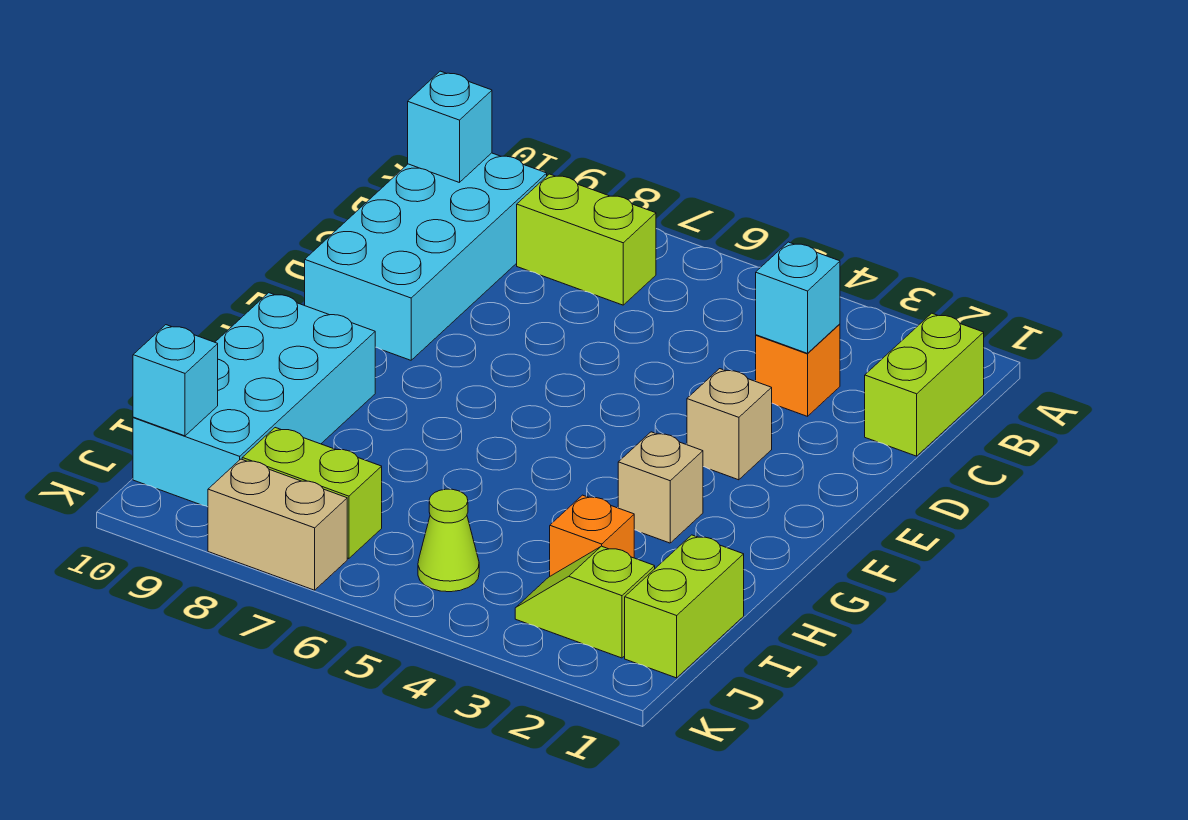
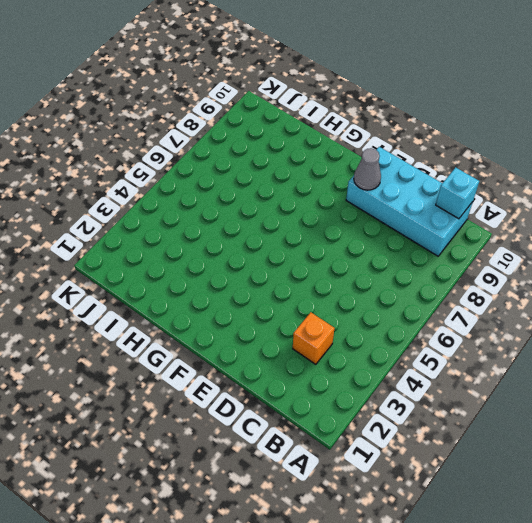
grey cone E9 level 2 -> none
none -> lime brick B1:C1 level 1
none -> lime brick B7:B8 level 1
none -> tan brick E3 level 1

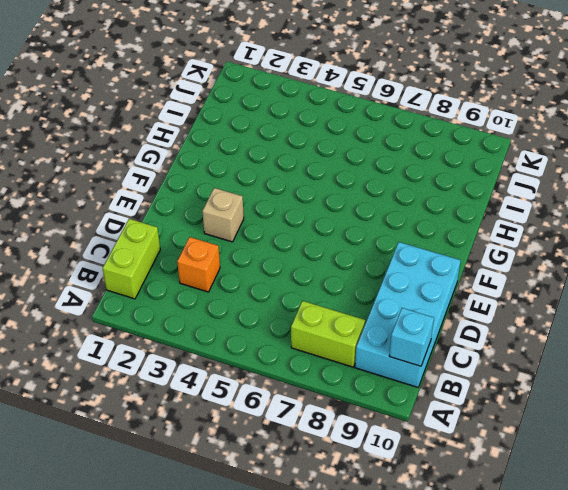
none -> tan brick G3 level 1
none -> cyan brick G9:J10 level 1
none -> lime brick I1:J1 level 1

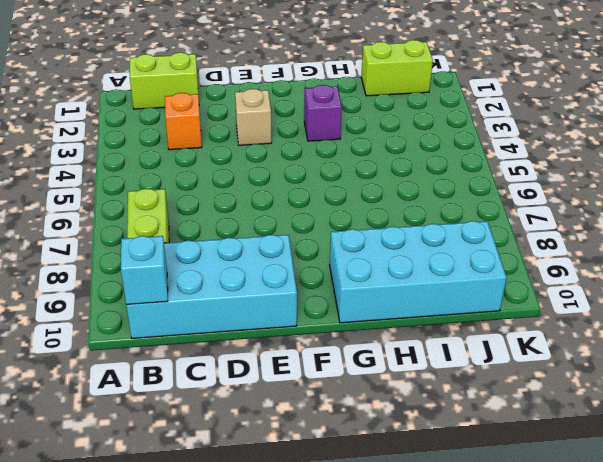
purple brick G3 level 1 -> tan brick G3 level 1
none -> orange brick I3 level 1
none -> lime slope J2:J3 level 1 top 2
none -> lime cone J5 level 1

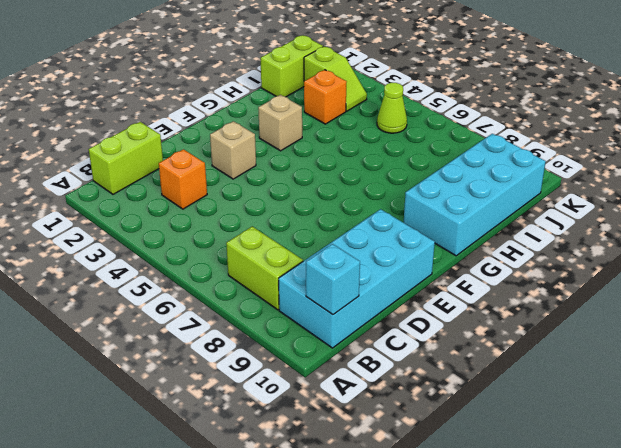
none -> lime brick J7:J8 level 1
none -> tan brick K7:K8 level 1
none -> cyan brick C3 level 2

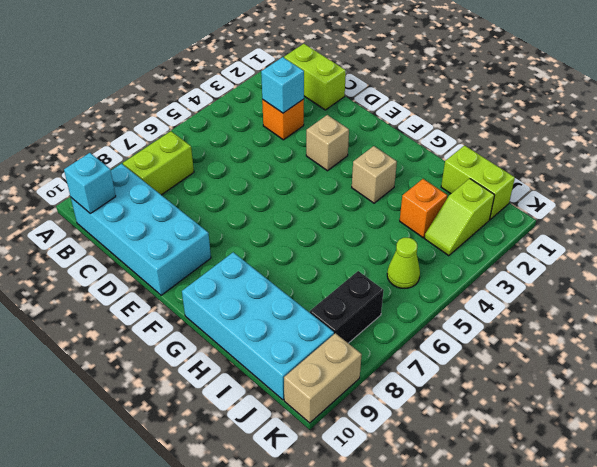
black brick J7:J8 level 1 -> lime brick J7:J8 level 1
tan brick K9:K10 level 1 -> tan brick K7:K8 level 1
none -> cyan brick J10 level 2

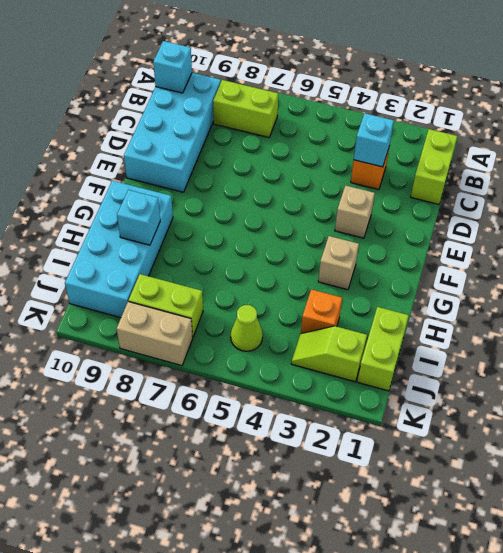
cyan brick H9 level 2 -> cyan brick J10 level 2

